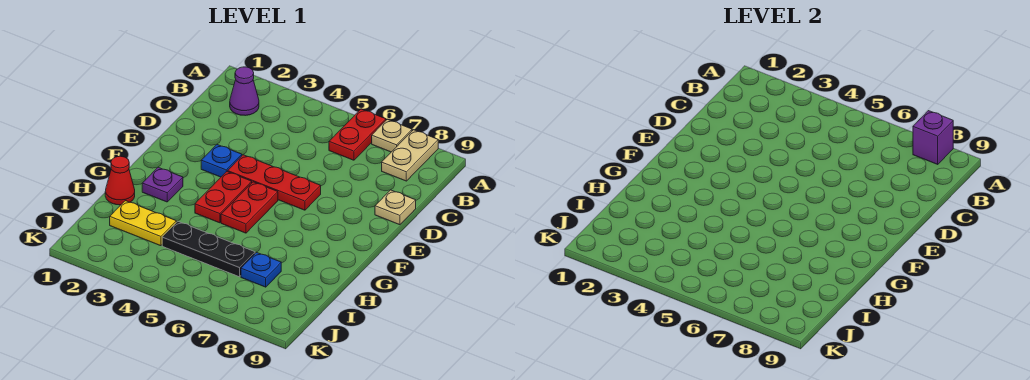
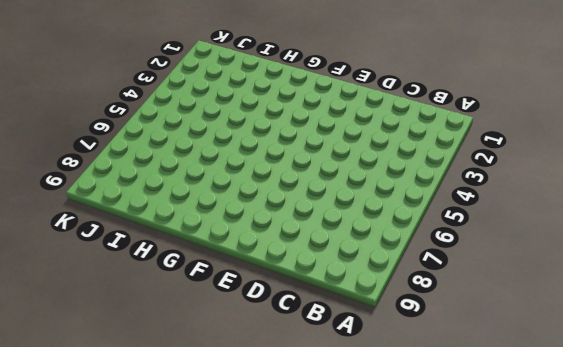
none -> red plate A6:B6 level 1
none -> tan plate A7 level 1
none -> tan plate A8:B8 level 1

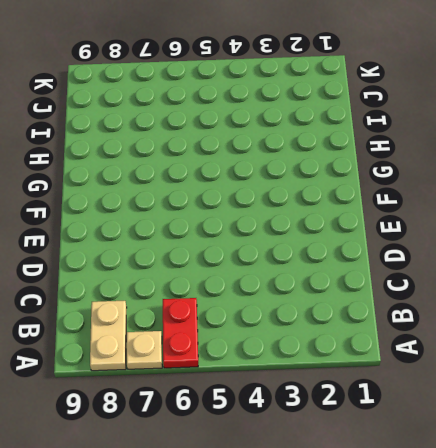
none -> purple cone B2 level 1
none -> tan plate D9 level 1
none -> blue plate E3 level 1

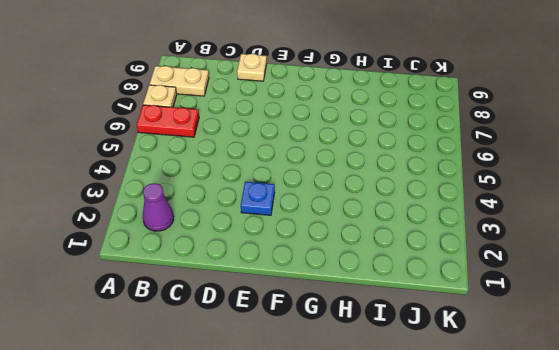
none -> red plate E4:E6 level 1
none -> red plate F4:G4 level 1
none -> red plate F5:G5 level 1

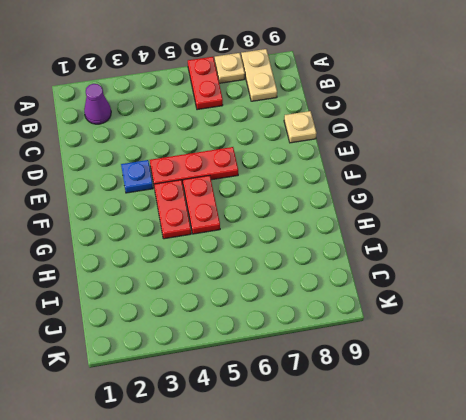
none -> purple plate G2 level 1
none -> red cone H1 level 1
none -> yellow plate I2:I3 level 1

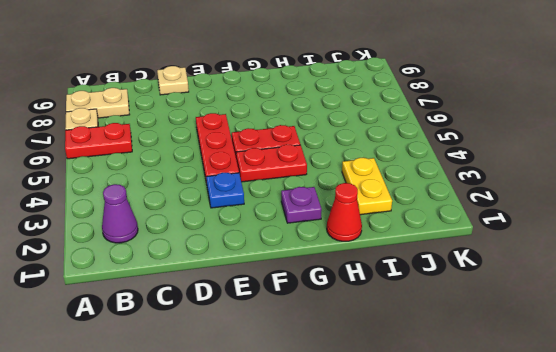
none -> black plate I4:I6 level 1
none -> blue plate I7 level 1
none -> purple brick A8 level 2

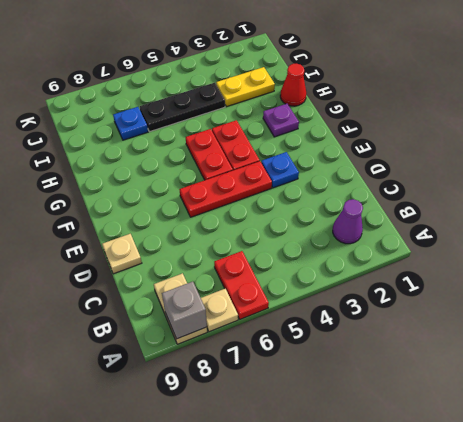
grey brick A8 level 2 -> purple brick A8 level 2

